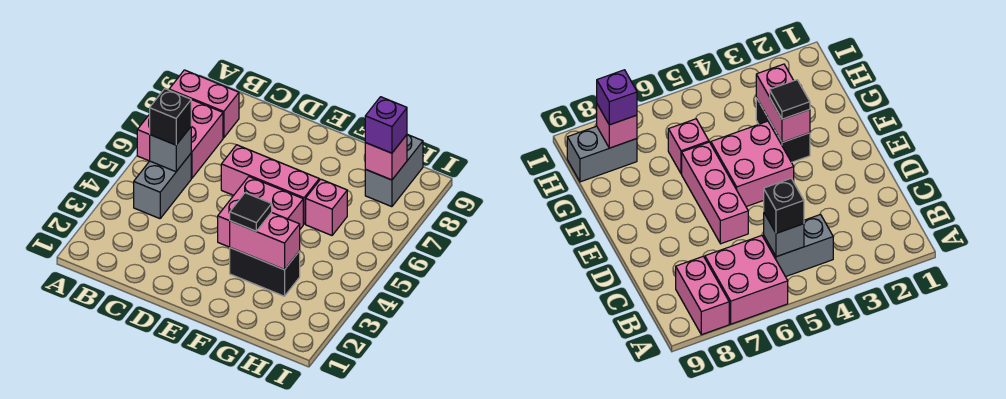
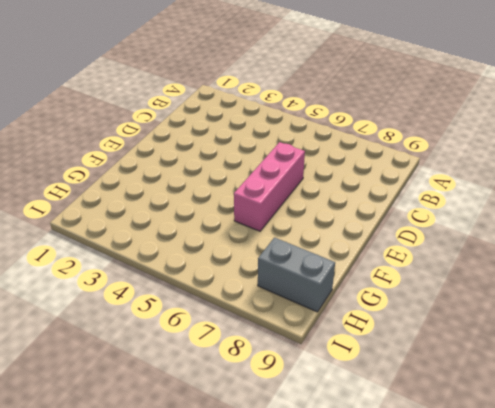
none -> pink brick A6:B7 level 1
none -> pink brick A8:B8 level 1
none -> grey brick B4:B5 level 1

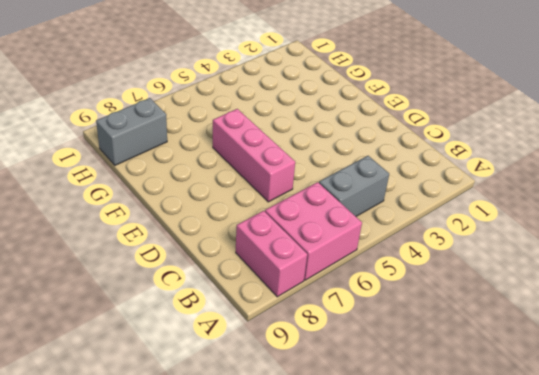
none -> pink brick E4:F5 level 1
none -> black brick F3:G3 level 1
none -> pink brick G6 level 1

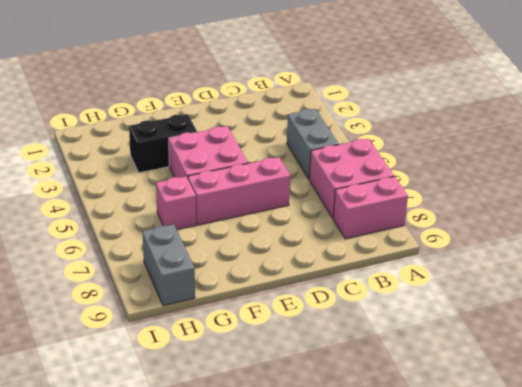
none -> grey brick B5 level 2
none -> pink brick F3:G3 level 2
none -> pink brick H8 level 2

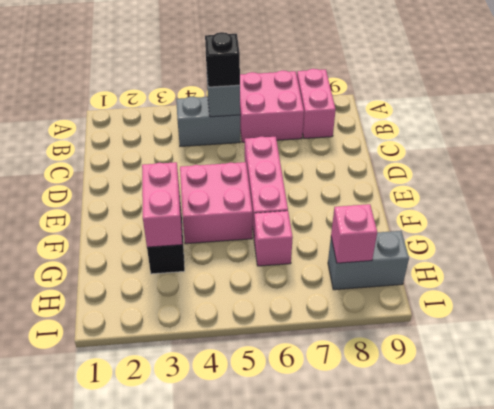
none -> black tile F3 level 3
none -> purple brick H8 level 3

